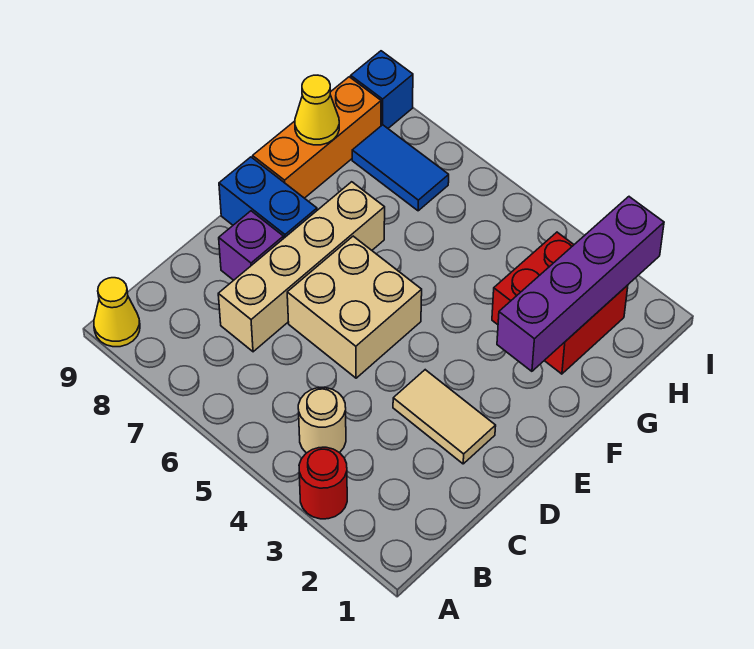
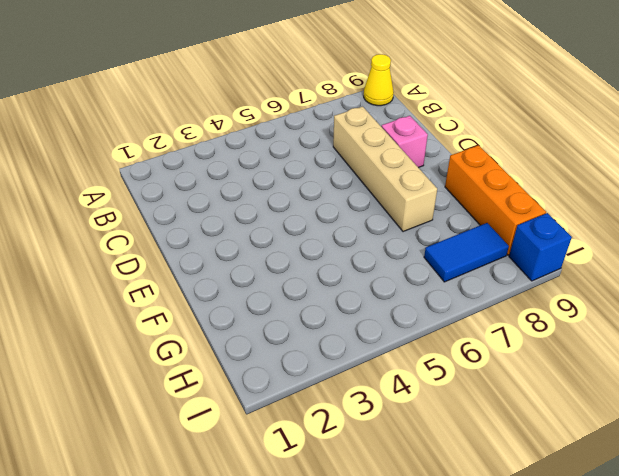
pink brick D8 level 1 -> purple brick D8 level 1
none -> red round brick A3 level 1
none -> tan round brick B4 level 1
none -> tan tile D2:D3 level 1

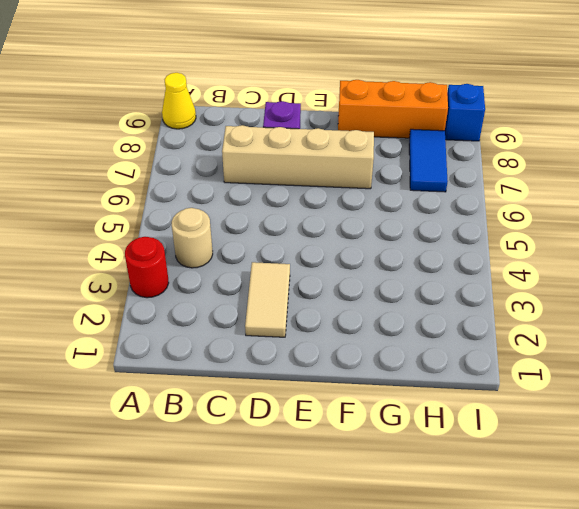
none -> tan brick D5:E6 level 1
none -> blue brick E8:E9 level 1
none -> red brick G2:H3 level 1

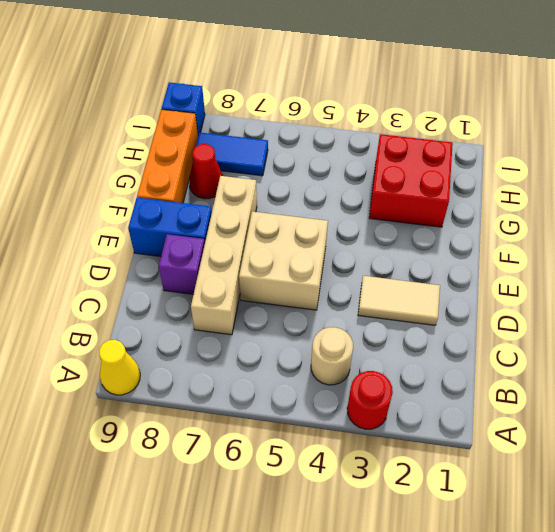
red cone G8 level 1 -> none
none -> purple brick F2:I2 level 2
none -> yellow cone G9 level 2

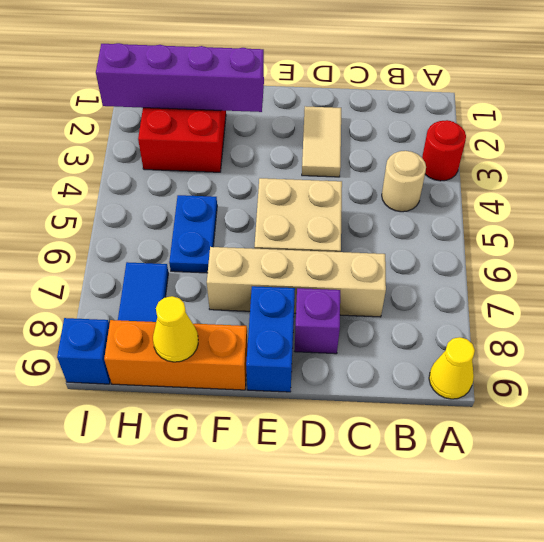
blue plate G5:G6 level 1 -> none

